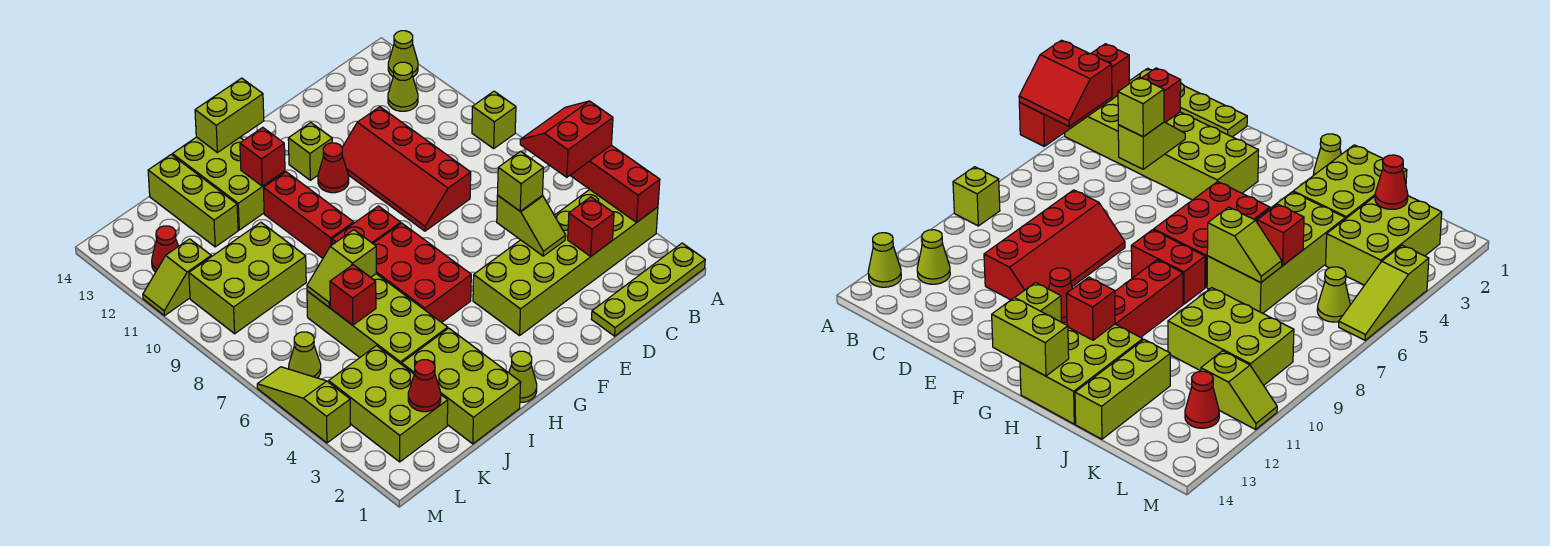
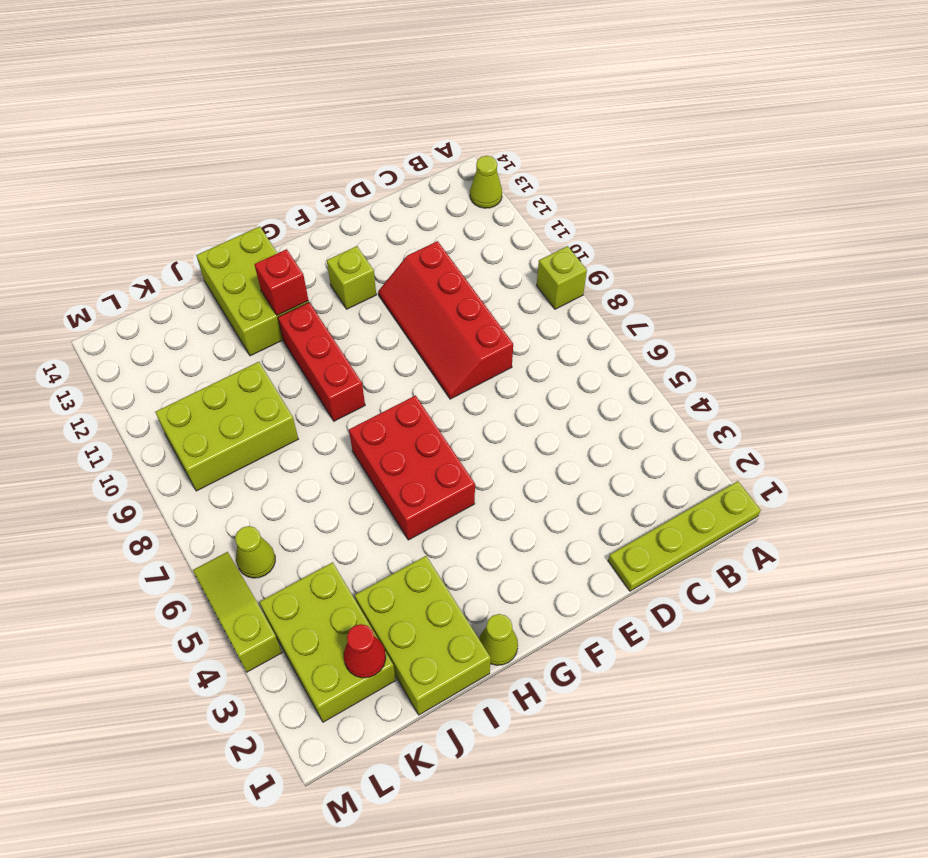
none -> lime brick A3:F4 level 1
none -> lime cone B12 level 1
none -> red cone F11 level 1
none -> red brick G8:H8 level 1

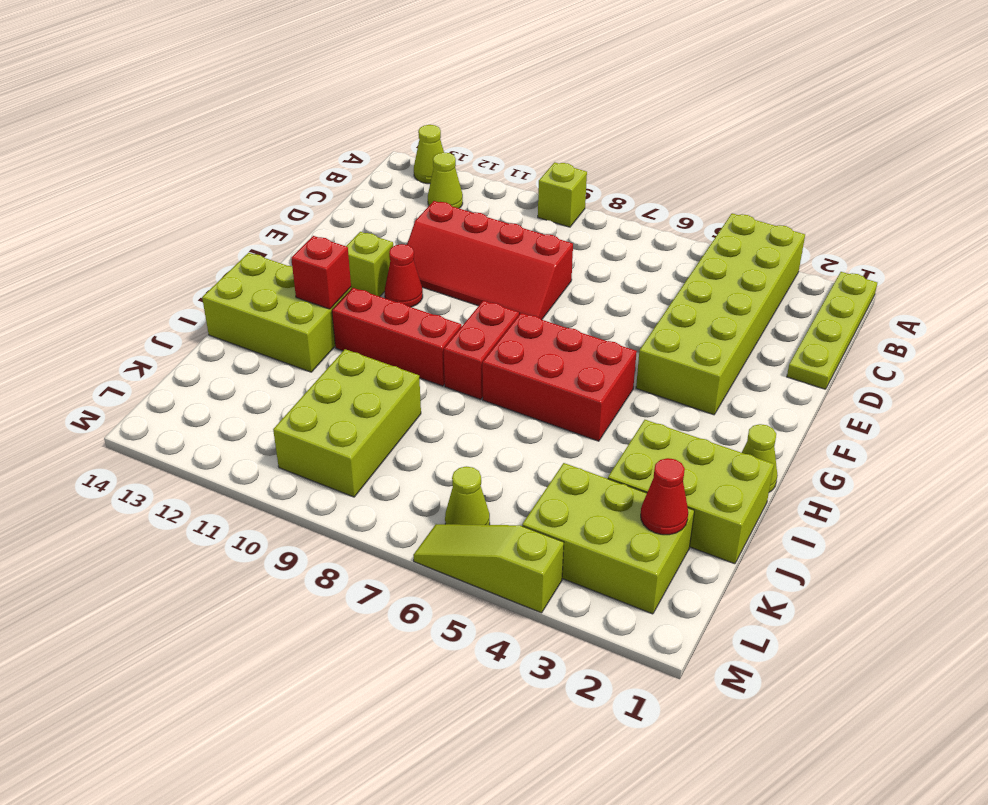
none -> lime brick I4:J7 level 1
none -> lime brick J12:J14 level 1
none -> lime slope L11:M11 level 1 top L
none -> red cone L12 level 1

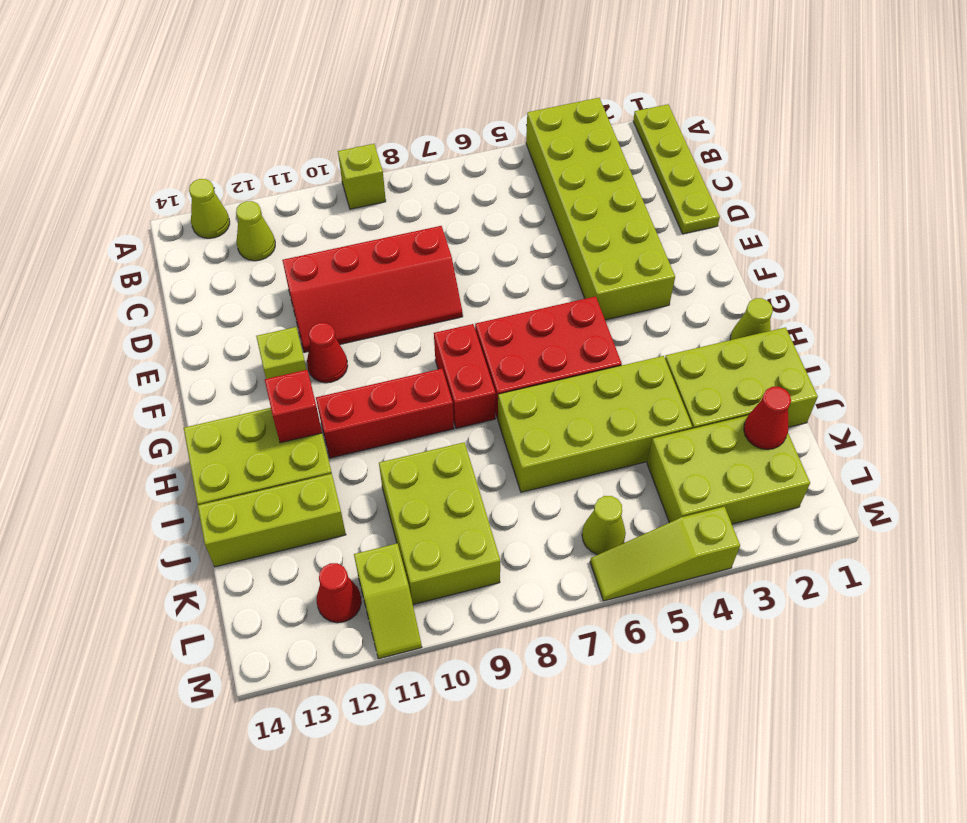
none -> red brick A3:A6 level 2
none -> red brick C3 level 2
none -> lime slope D4:D5 level 2 top 5
none -> lime brick G14:H14 level 2

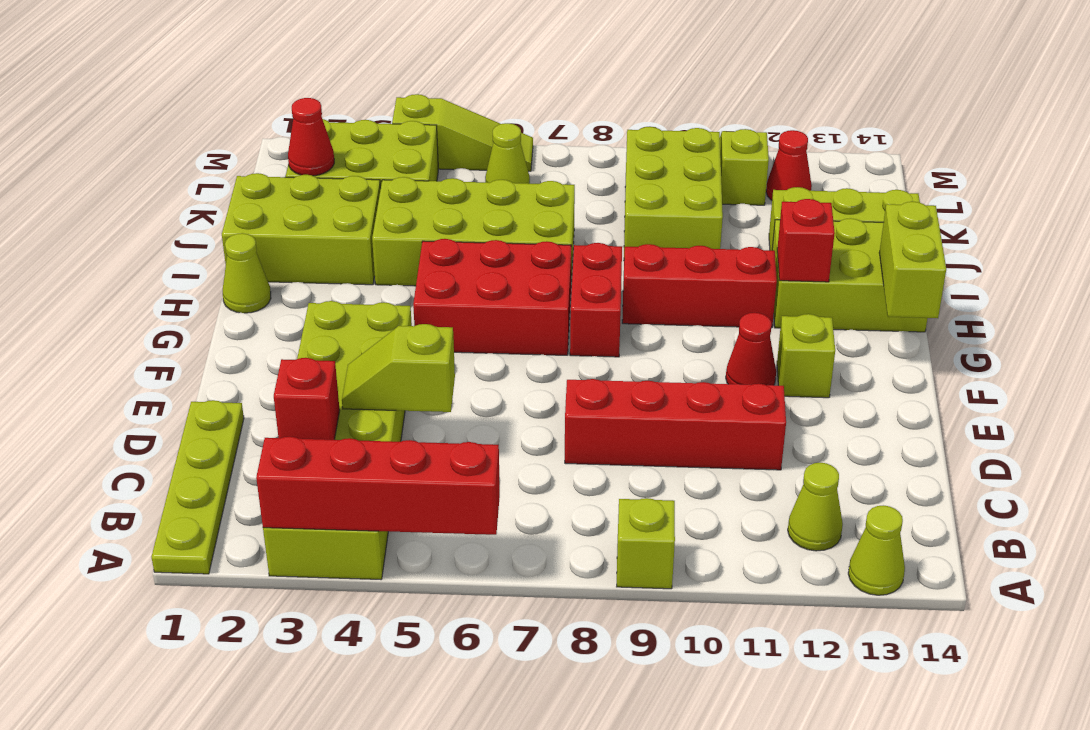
none -> lime slope I7:J7 level 2 top I
none -> red brick J6 level 2
none -> red slope A5:B6 level 3 top 5
none -> lime brick D5 level 3

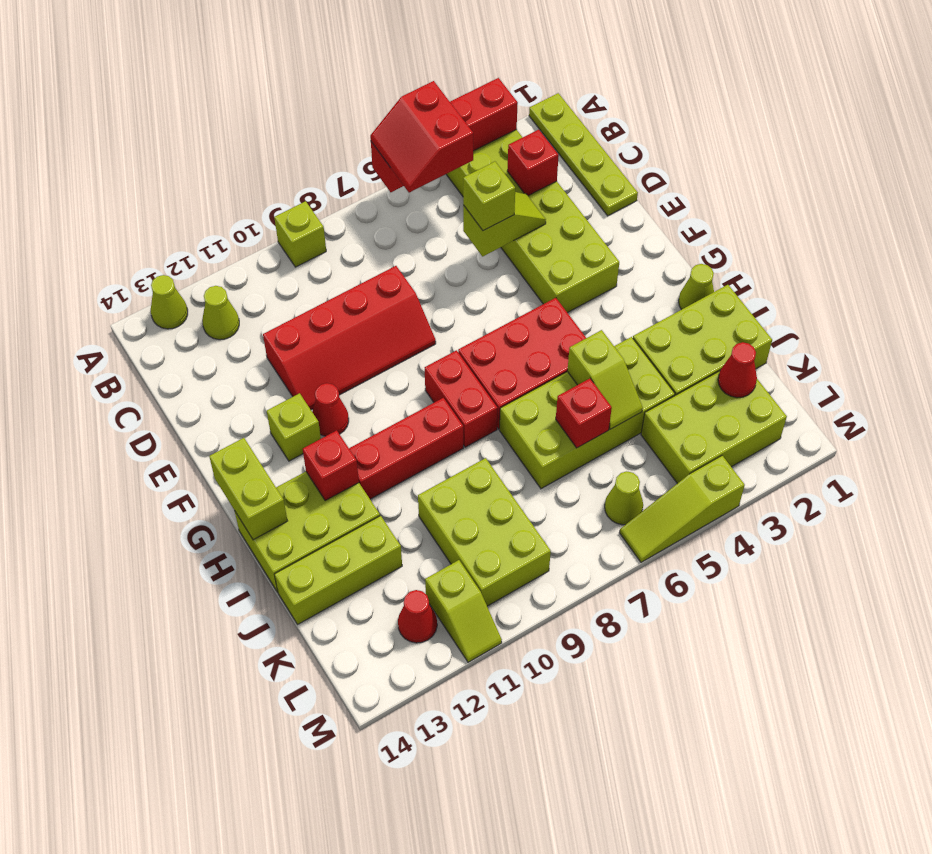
lime slope I5:J5 level 2 top I -> lime slope I7:J7 level 2 top I

